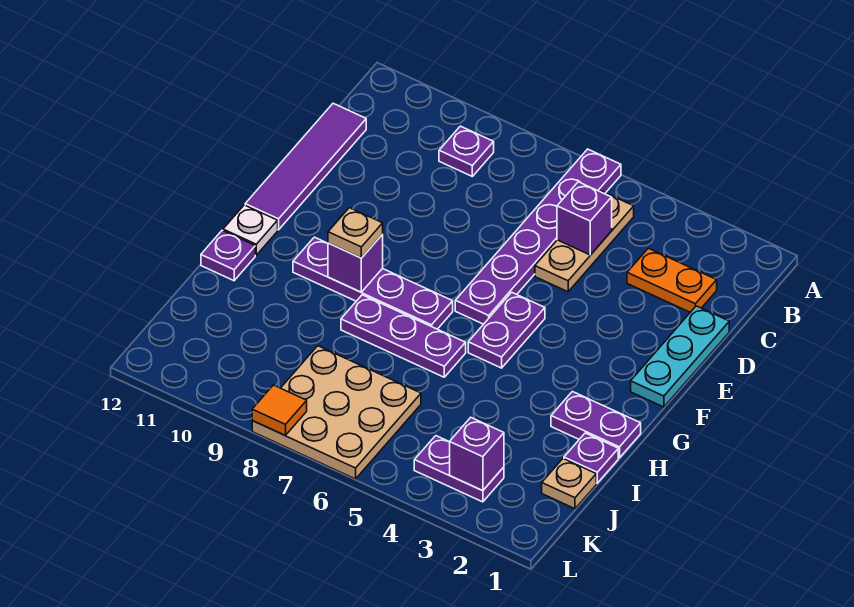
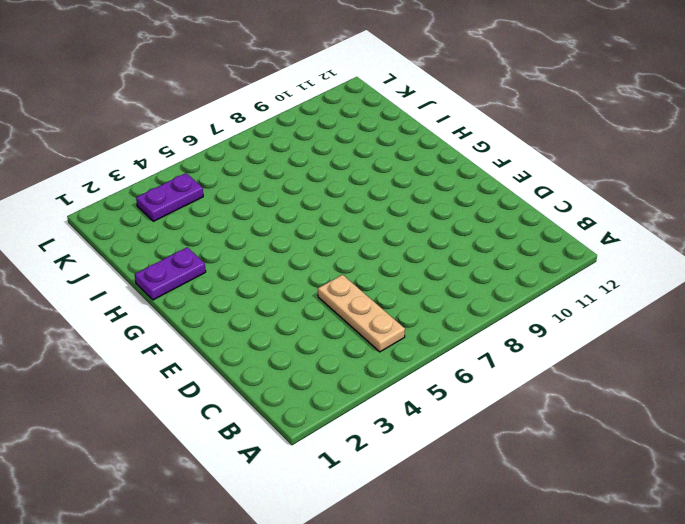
none -> purple plate A6:F6 level 1
none -> purple plate B9 level 1
none -> orange plate C2:C3 level 1

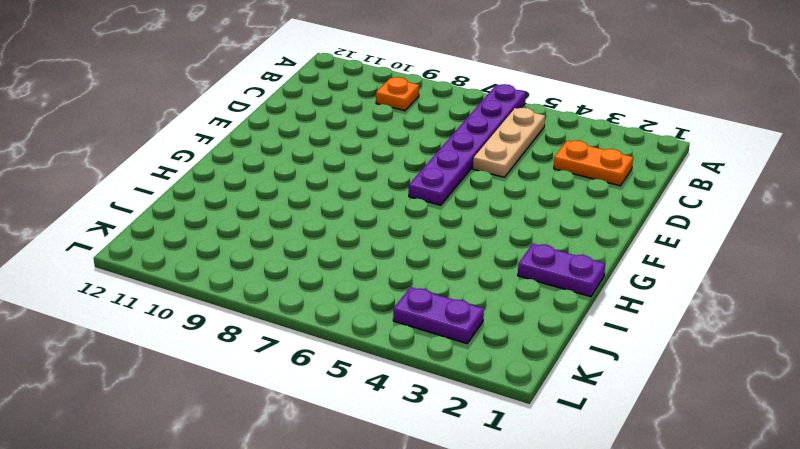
orange plate B9 level 1 -> purple plate B9 level 1
none -> purple tile C12:F12 level 1
none -> cyan plate D1:F1 level 1
none -> purple plate F5:G5 level 1

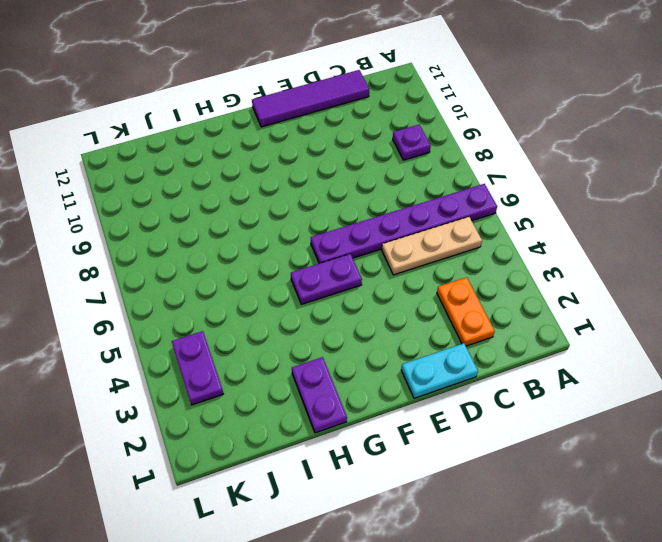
cyan plate D1:E1 level 1 -> cyan plate D1:F1 level 1
none -> purple plate G7:G10 level 1
none -> white plate G12 level 1
none -> purple plate H6:H8 level 1

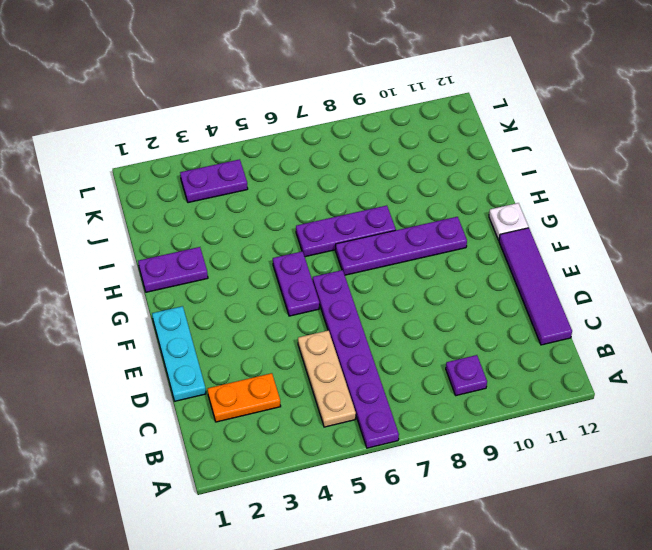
none -> purple plate H12 level 1
none -> purple plate I1 level 1
none -> tan plate J1 level 1

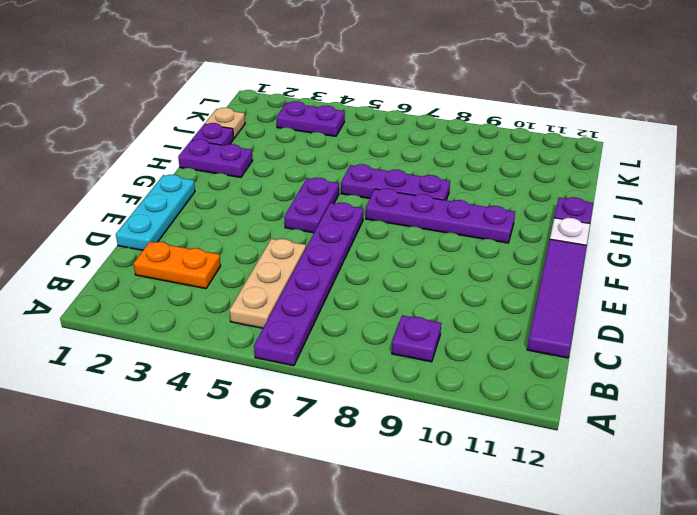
none -> tan plate J6:L8 level 1
none -> purple brick C5 level 2
none -> purple brick G9 level 2

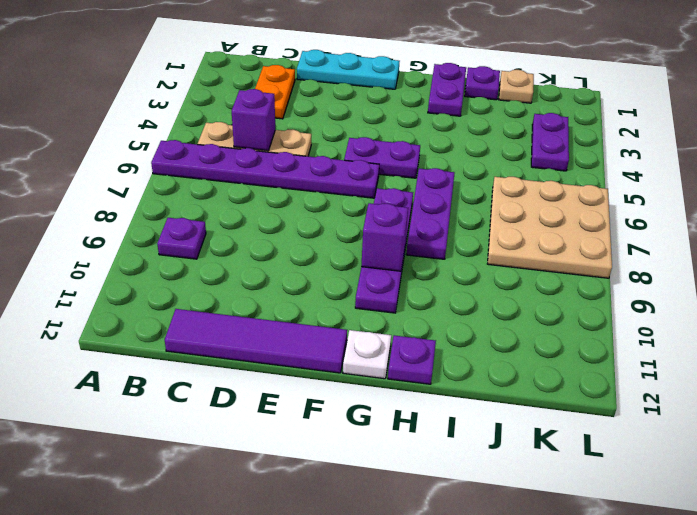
none -> purple brick K3 level 2
none -> orange tile L8 level 2
none -> tan plate G9 level 3

